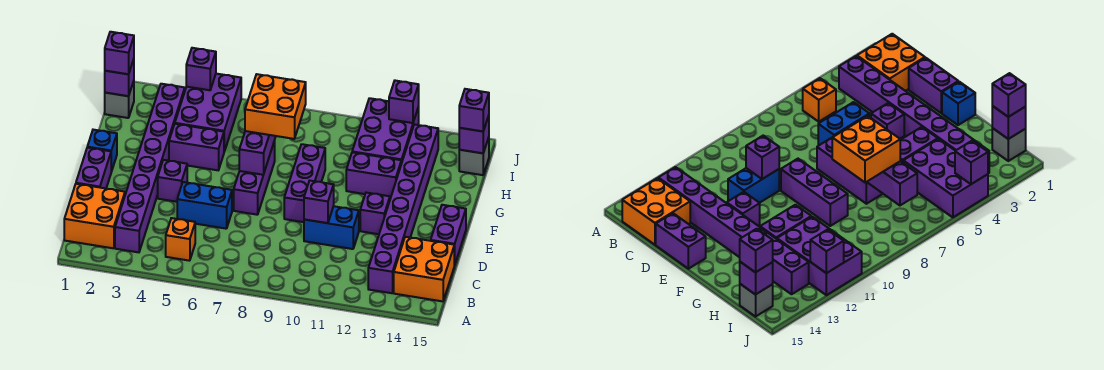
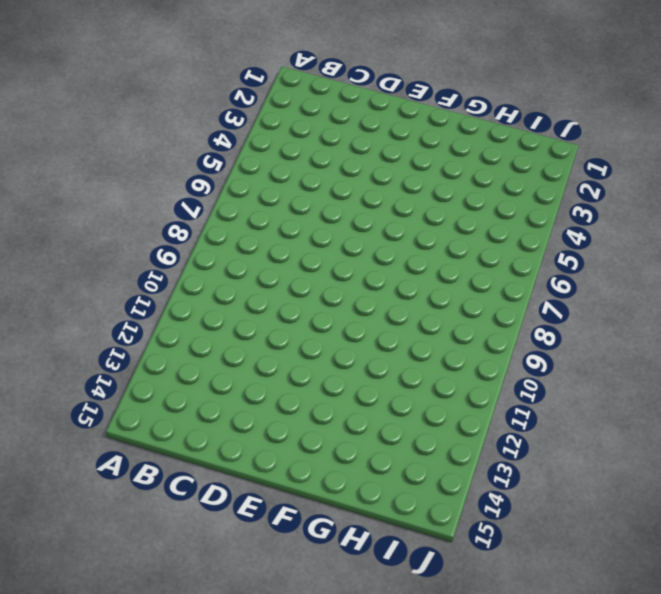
none -> orange brick B1:C2 level 1
none -> purple brick B3:I3 level 1
none -> orange brick B5 level 1

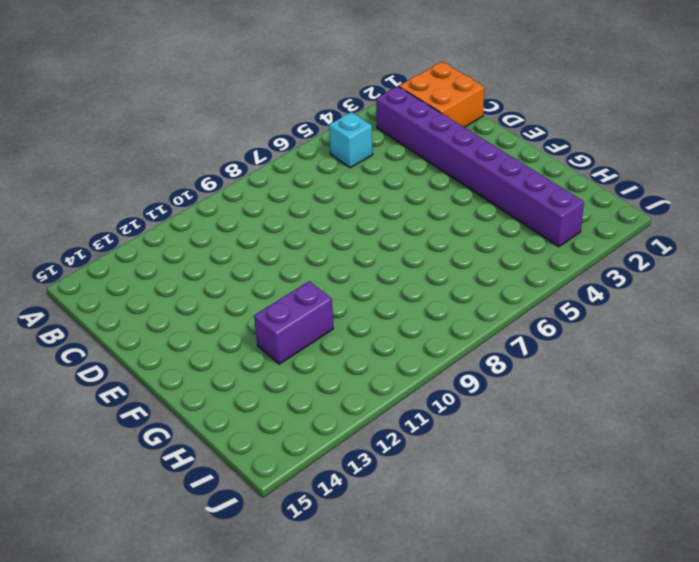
cyan brick B5 level 1 -> orange brick B5 level 1
none -> purple brick B13:I13 level 1
none -> orange brick B14:C15 level 1
none -> purple brick D1:E1 level 1

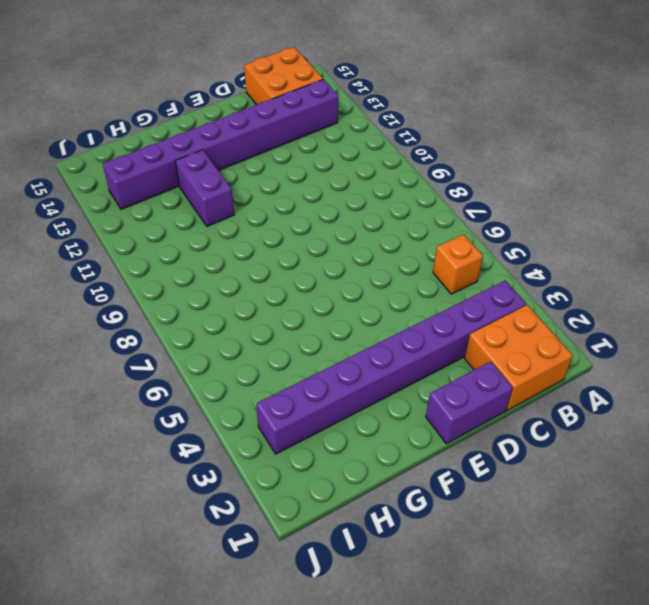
none -> blue brick D5:D6 level 1
none -> blue brick D10:D11 level 1
none -> purple brick D15:E15 level 1

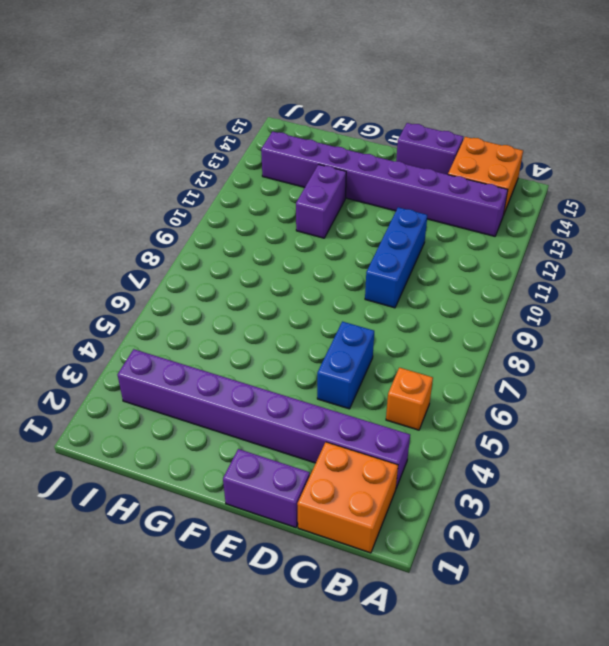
blue brick D9:D11 level 1 -> blue brick D10:D11 level 1
none -> purple brick E4 level 1
none -> purple brick E7:G7 level 1
none -> purple brick E9:G9 level 1

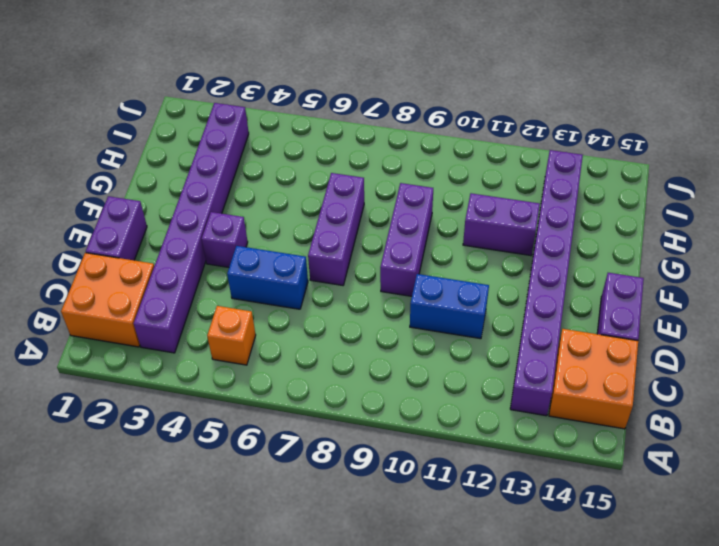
none -> purple brick E12 level 1
none -> blue brick F1 level 1
none -> purple brick G4:G5 level 1

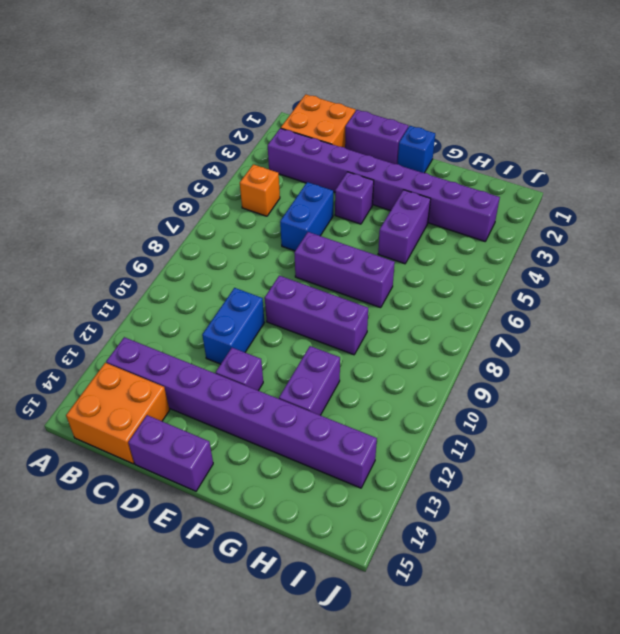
none -> purple brick H4:J5 level 1
none -> purple brick H11:J12 level 1
none -> grey brick I1 level 1

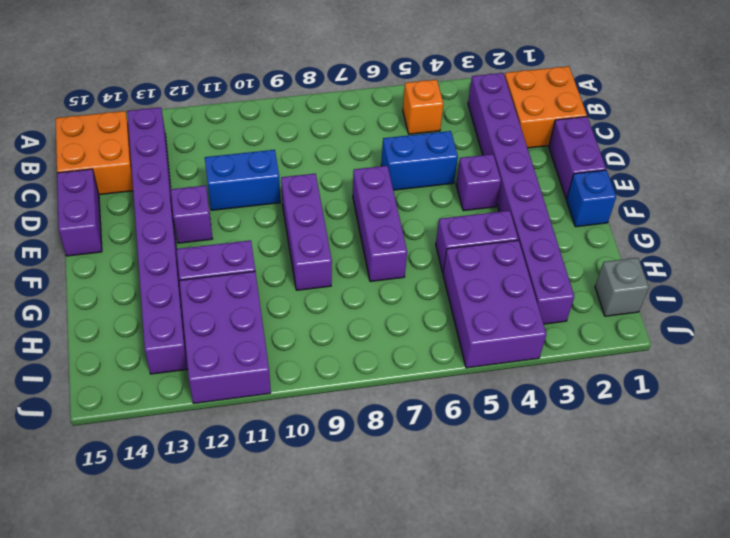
none -> grey brick I15 level 1
none -> purple brick D10 level 2
none -> purple brick F7:I7 level 2

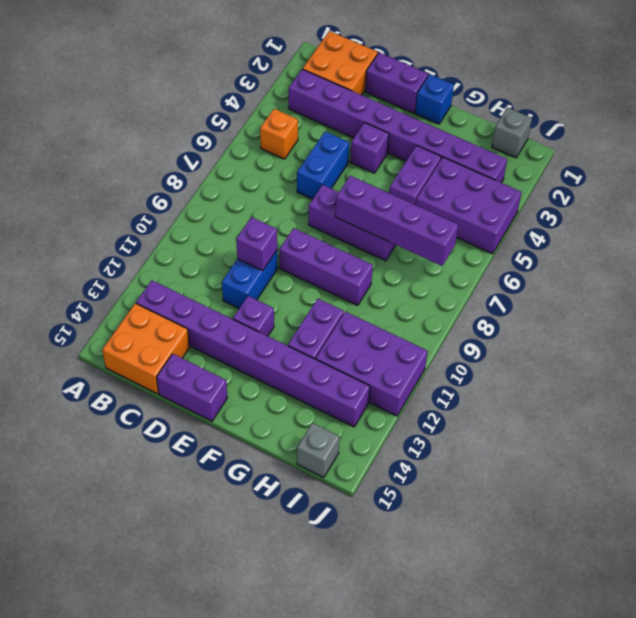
none -> purple brick I1 level 2
none -> purple brick I15 level 2
none -> purple brick J4 level 2

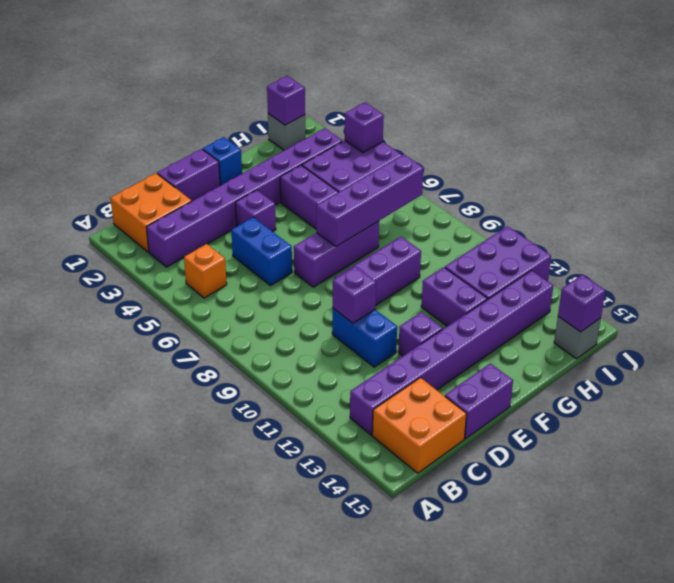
none -> purple brick J12 level 2
none -> orange brick G7:H8 level 3
none -> purple brick I1 level 3

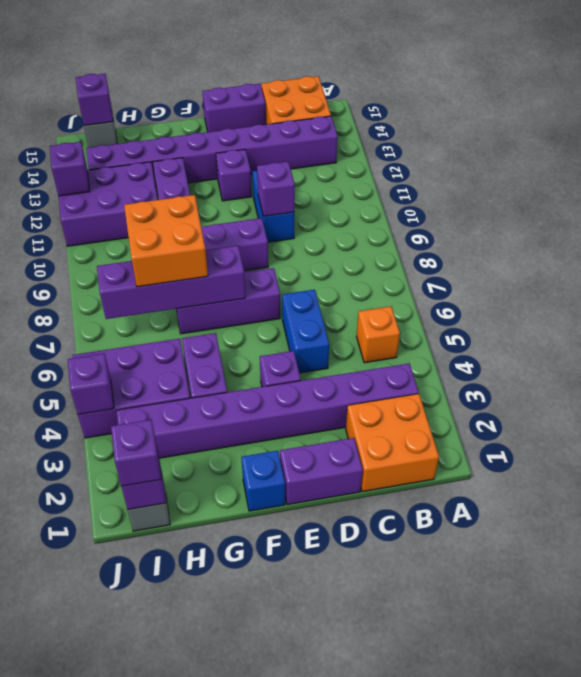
none -> purple brick I15 level 3

